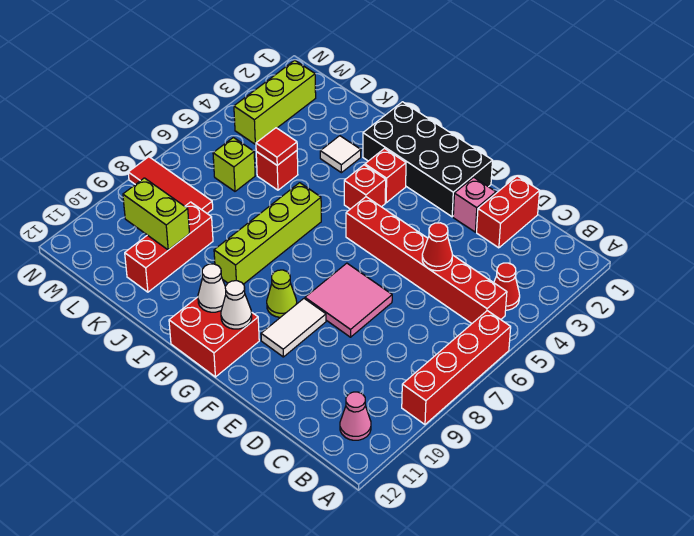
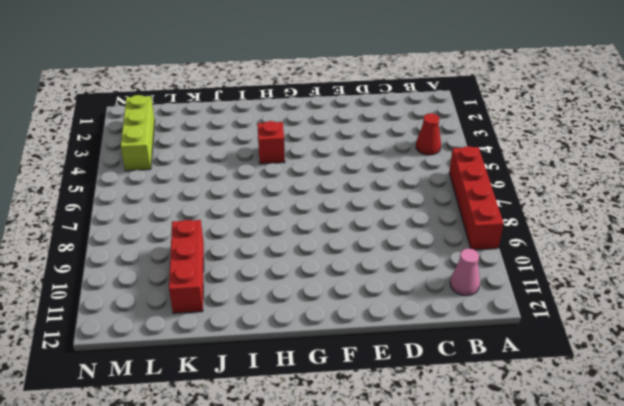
none -> red brick B5:G5 level 1
none -> red brick D1:D2 level 1
none -> pink brick E2 level 1

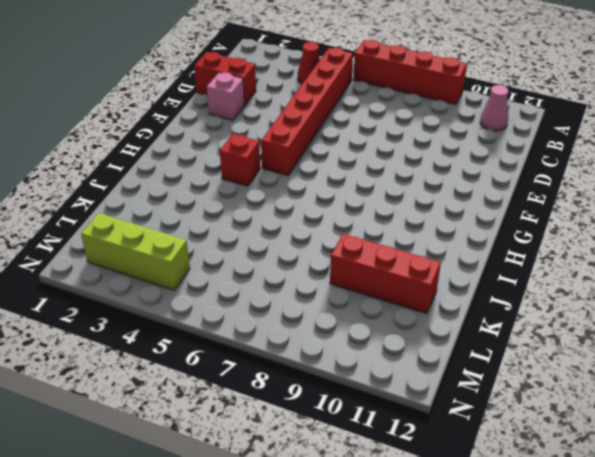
none -> pink tile E7:F8 level 1
none -> black brick F1:I2 level 1
none -> white tile F9:F10 level 1

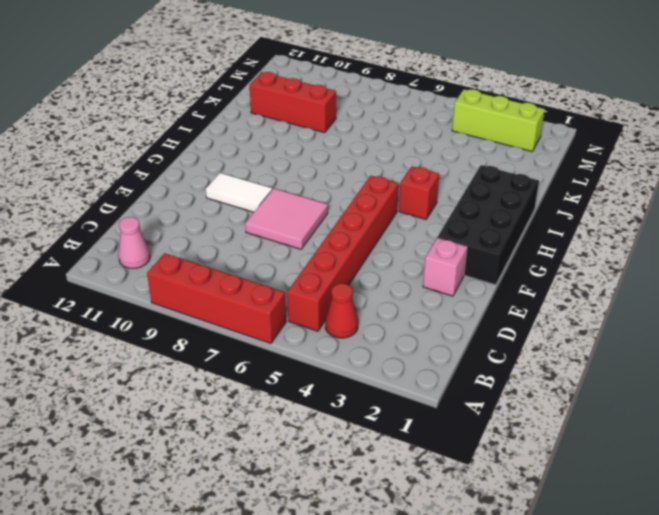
none -> red brick D1:D2 level 1
none -> lime cone G9 level 1
none -> red brick G11:H12 level 1

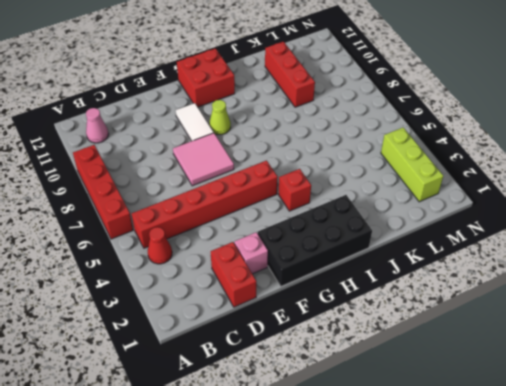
none -> red brick H3 level 1
none -> lime brick I6:I9 level 1
none -> white tile J3 level 1

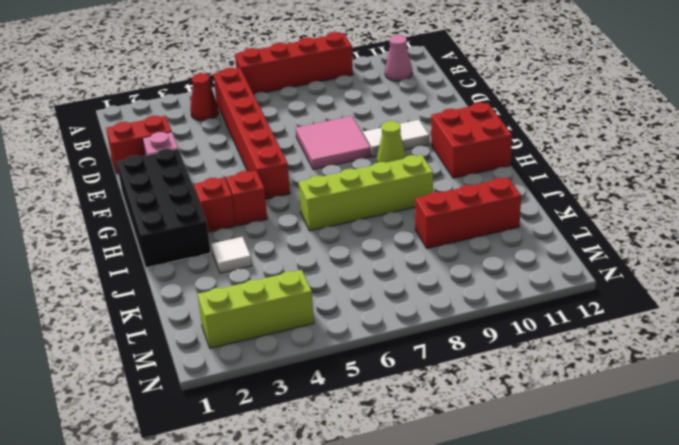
none -> red brick K5 level 1
none -> lime brick L6 level 1
none -> red tile L8:N8 level 1

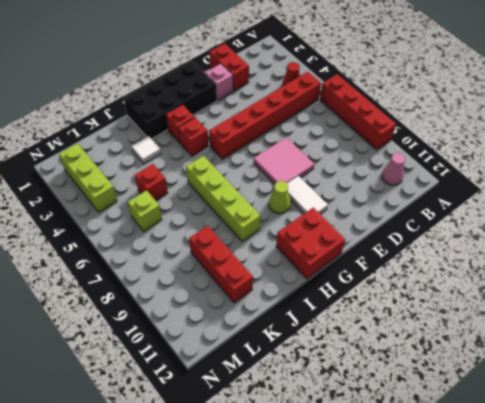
none -> red tile L8:N8 level 1
none -> red cone D5 level 2
none -> white cone G11 level 2

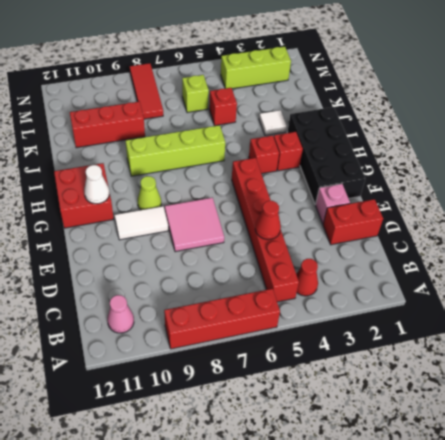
none -> white cone H11 level 2
none -> red tile K5 level 2
none -> lime brick K10:L10 level 2

